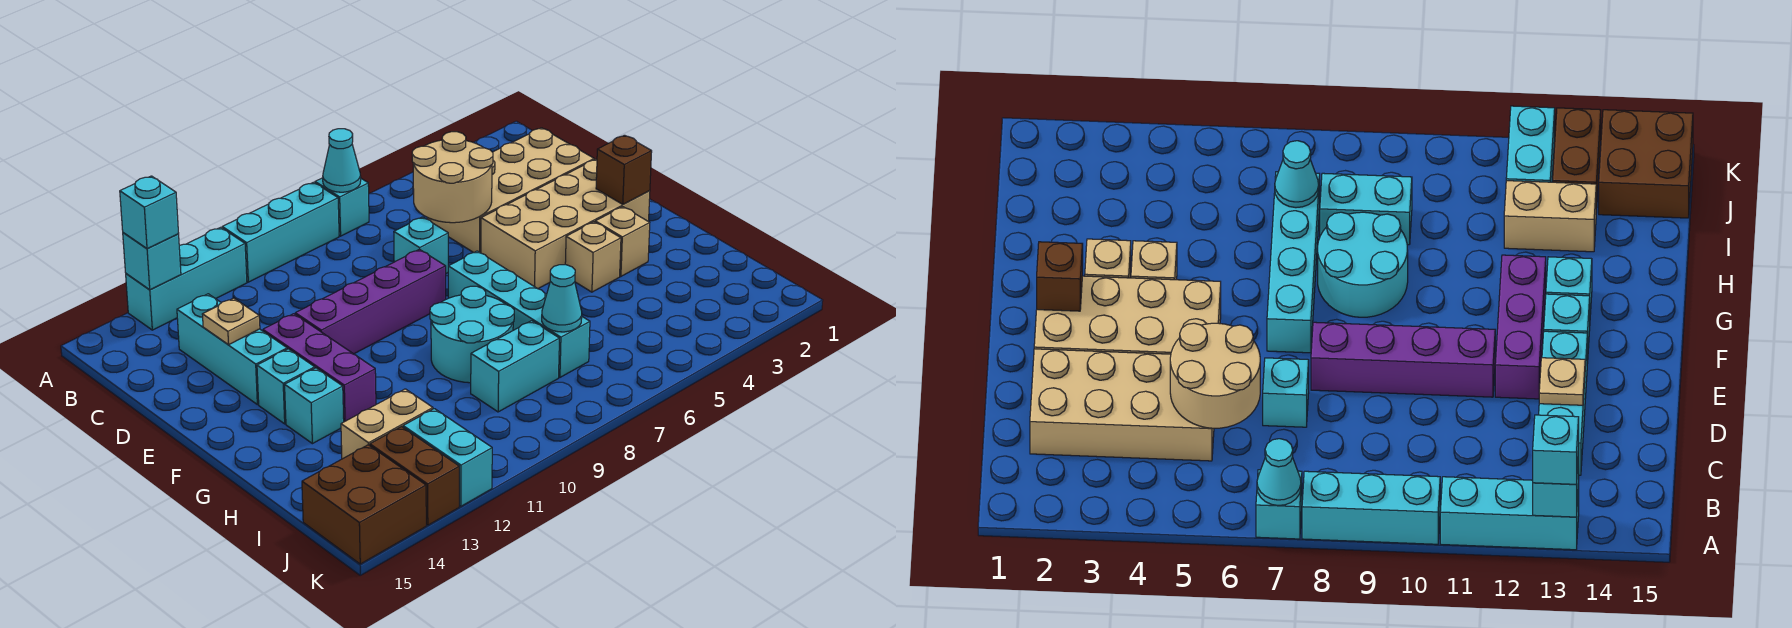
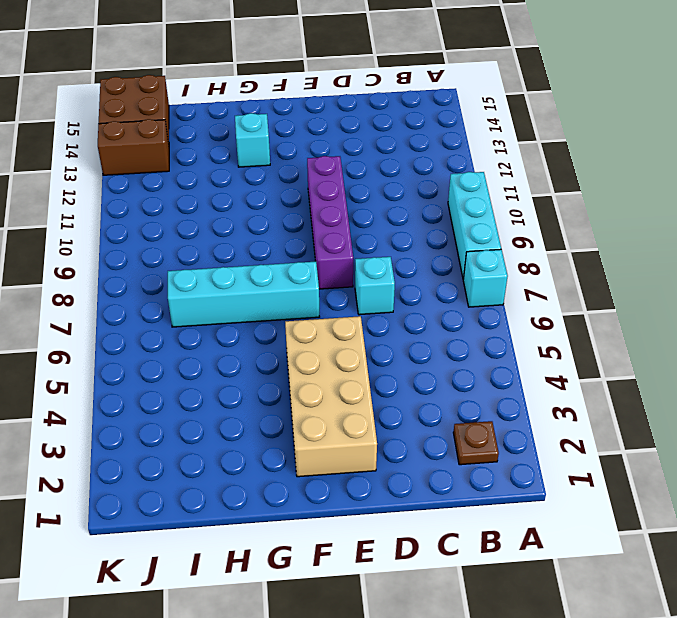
brown plate B2 level 1 -> none
none -> cyan brick A11:A13 level 1
none -> tan brick C2:D5 level 1
none -> cyan brick C13:E13 level 1

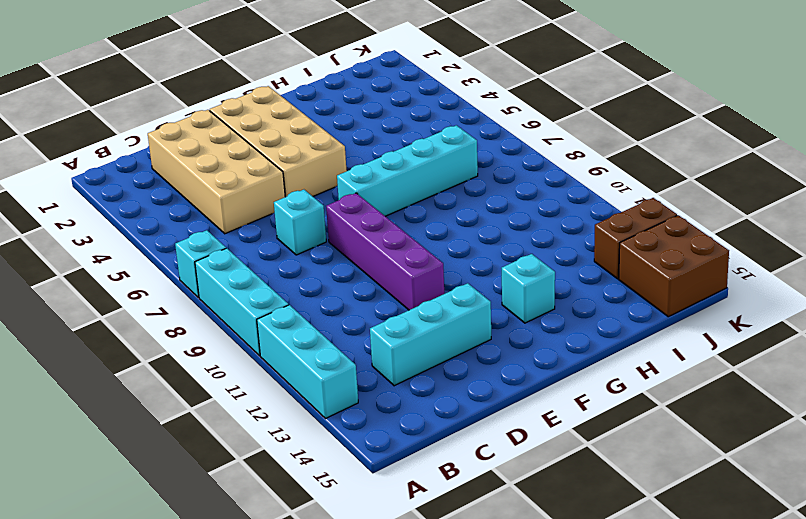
none -> purple brick E12:G12 level 1
none -> cyan brick F13 level 1
none -> tan brick G3 level 1

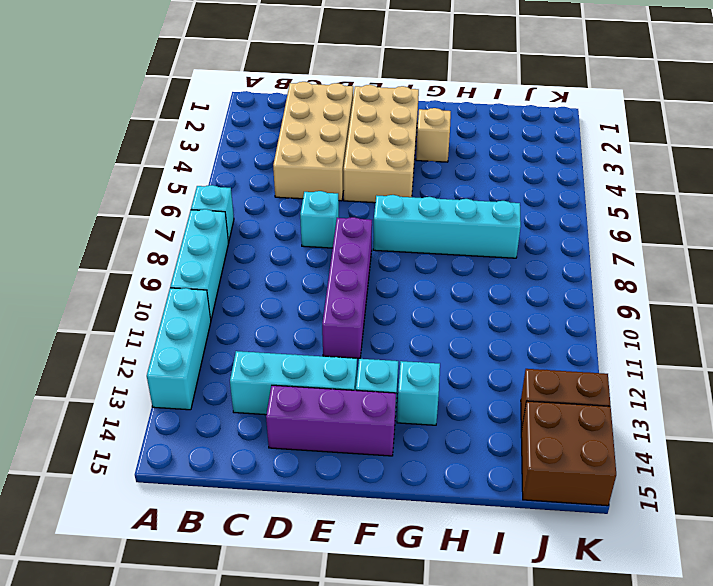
purple brick D14:F14 level 1 -> purple brick E12:G12 level 1
none -> tan brick G4 level 1
none -> cyan round brick G8:H9 level 1
none -> cyan brick I8:I9 level 1

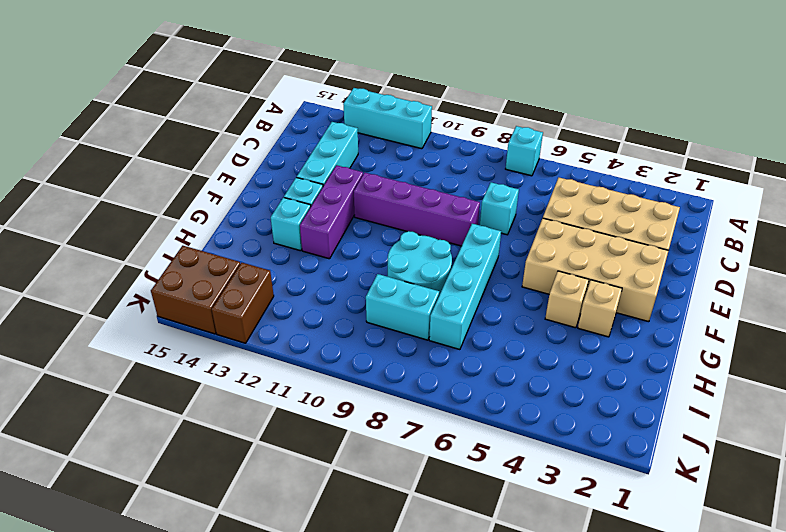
none -> cyan brick A8:A10 level 1
none -> tan brick I12:I13 level 1
none -> cyan brick J12:K12 level 1

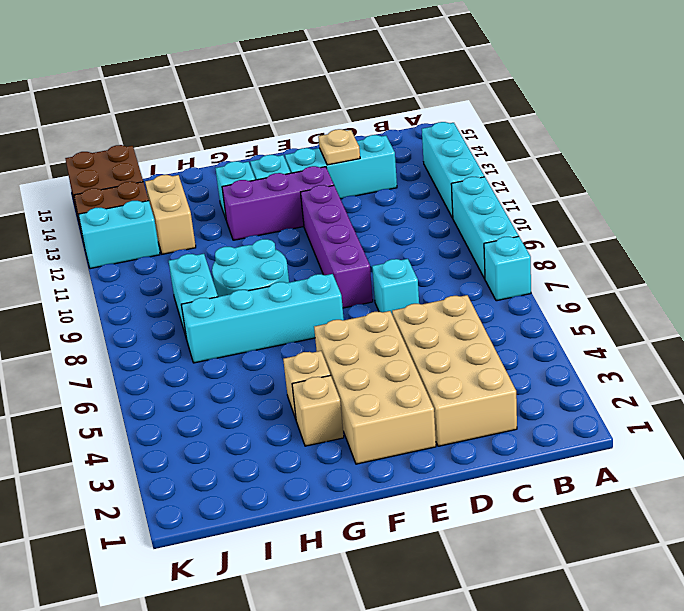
none -> cyan cone A7 level 2
none -> cyan brick A13 level 2
none -> tan round brick C5:D6 level 2

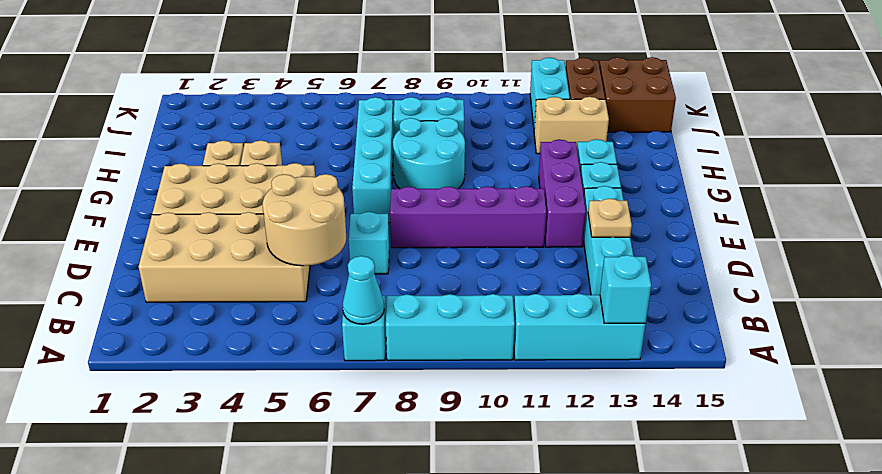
none -> brown brick F2 level 2
none -> cyan cone I7 level 2
none -> cyan brick A13 level 3

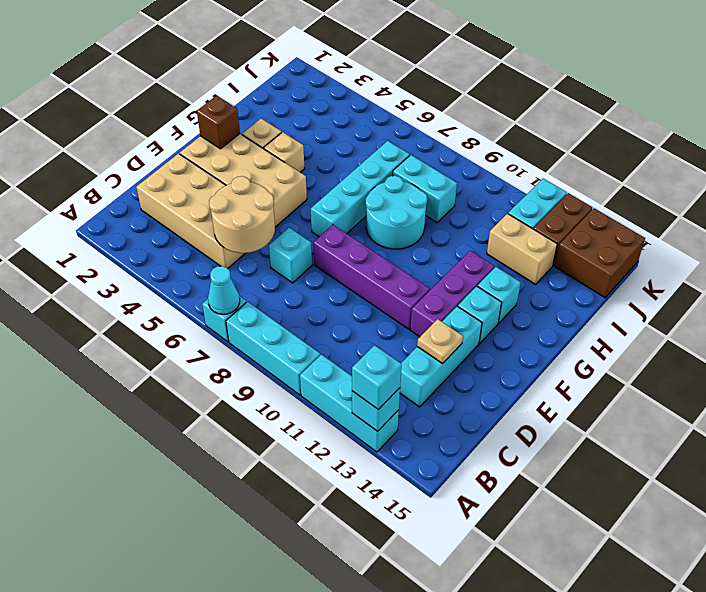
none -> cyan cone I7 level 2

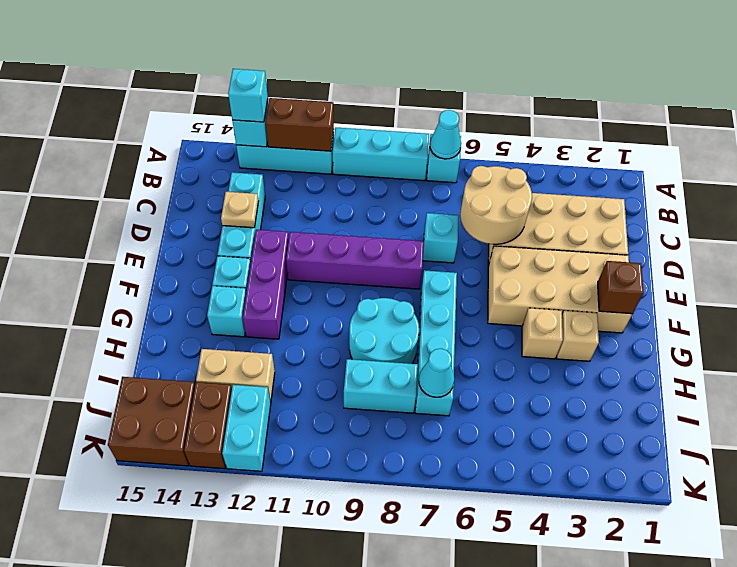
brown brick A11:A12 level 2 -> none

